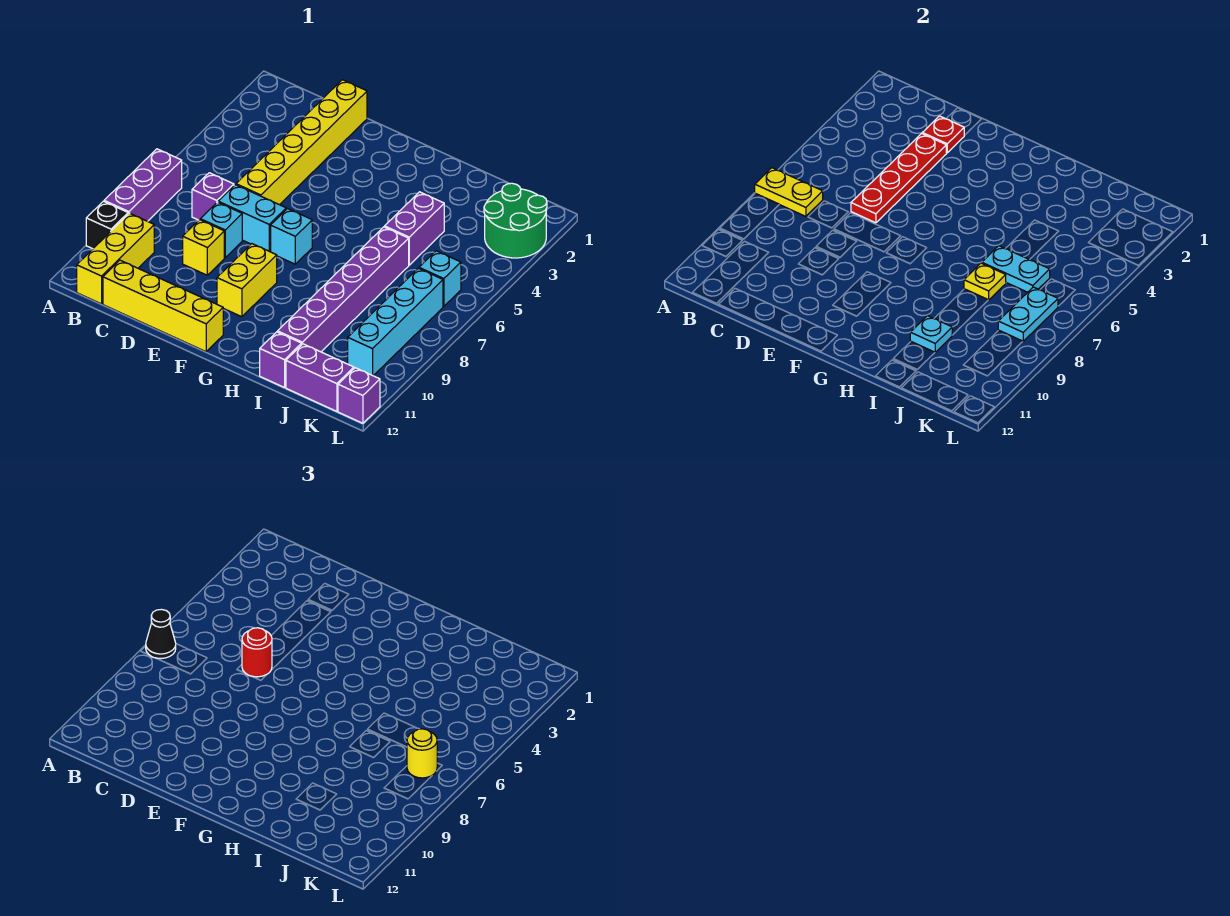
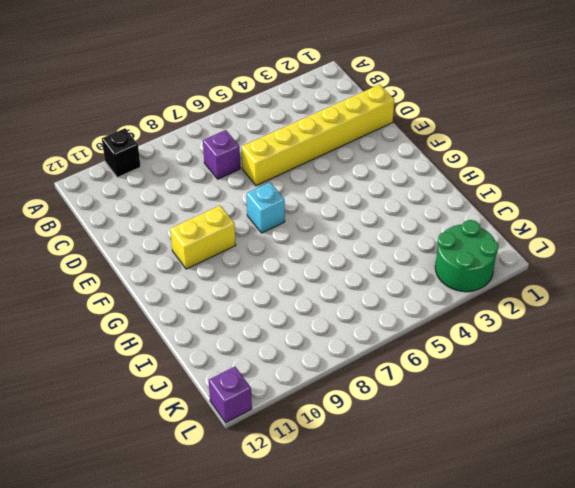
none -> purple brick A7:A9 level 1
none -> yellow brick B10:B12 level 1
none -> yellow brick C12:F12 level 1

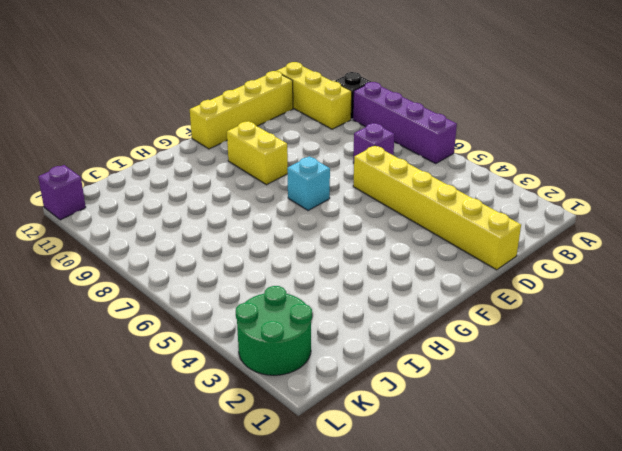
purple brick A6:A9 level 1 -> purple brick A7:A9 level 1
none -> cyan brick D7:E7 level 1
none -> cyan brick D8 level 1
none -> yellow brick D9 level 1

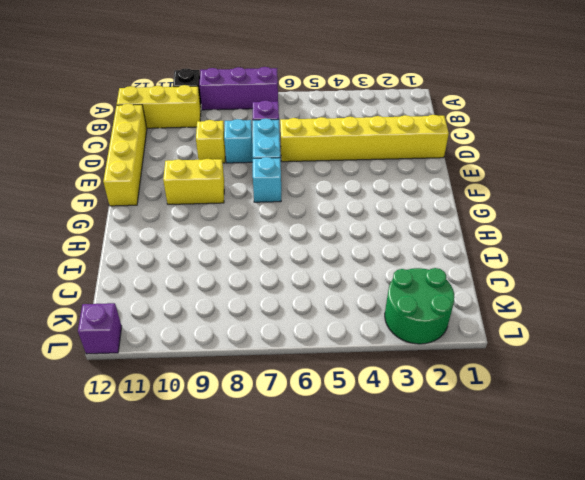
none -> purple brick I4:I5 level 1
none -> purple brick I6:I11 level 1
none -> purple brick I12 level 1

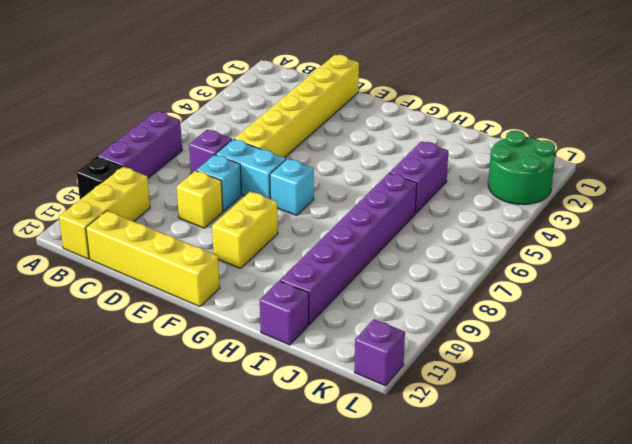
none -> purple brick J12:K12 level 1
none -> cyan brick K6 level 1
none -> cyan brick K7:K10 level 1

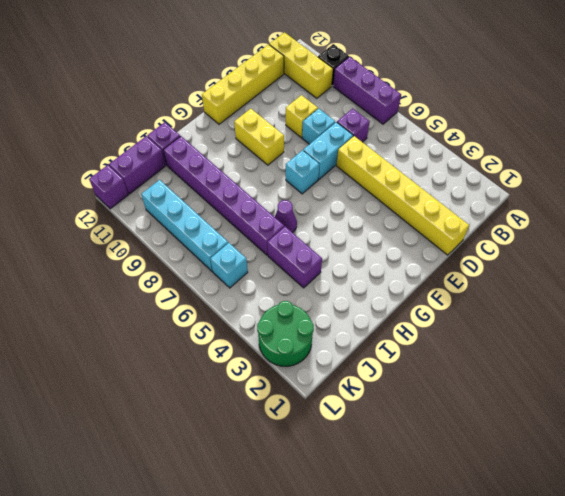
purple cone H6 level 1 -> none
none -> yellow plate A7:B7 level 2
none -> red plate D2 level 2
none -> red plate D3:D6 level 2

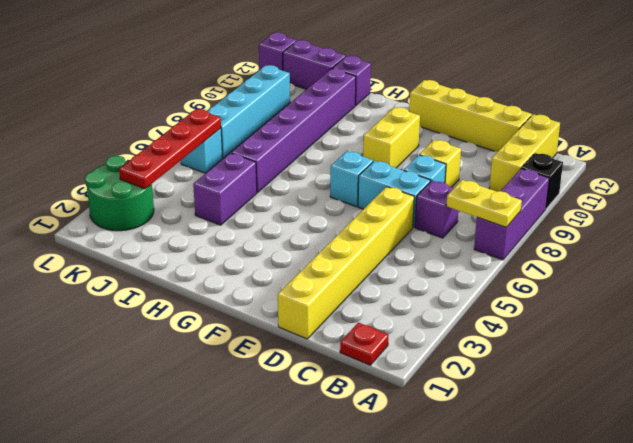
red plate B1 level 1 -> red plate D2 level 2
red plate K3:K6 level 2 -> red plate D3:D6 level 2
none -> cyan plate I6:J6 level 2
none -> yellow plate I7 level 2
none -> cyan plate I10 level 2

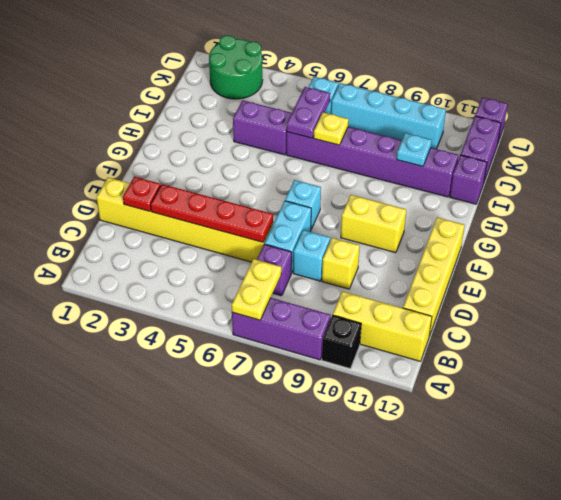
purple plate I6:J6 level 2 -> cyan plate I6:J6 level 2
none -> cyan plate K7:K8 level 2
none -> black cone A7 level 3
none -> red round brick D6 level 3

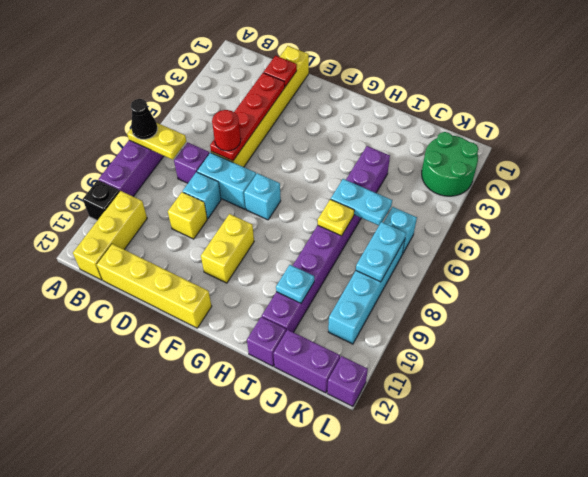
none -> yellow round brick K7 level 3

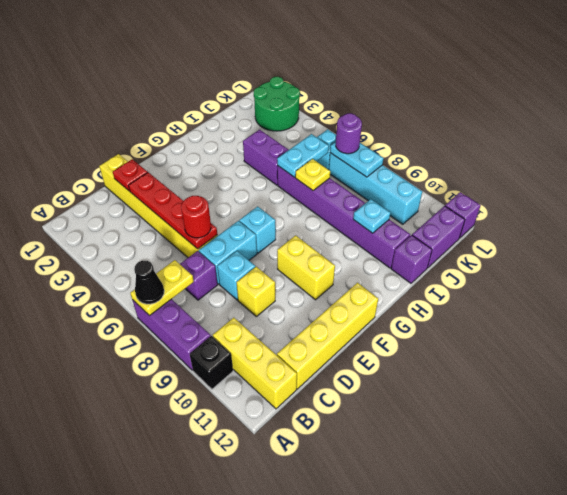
purple round brick K7 level 3 -> yellow round brick K7 level 3

